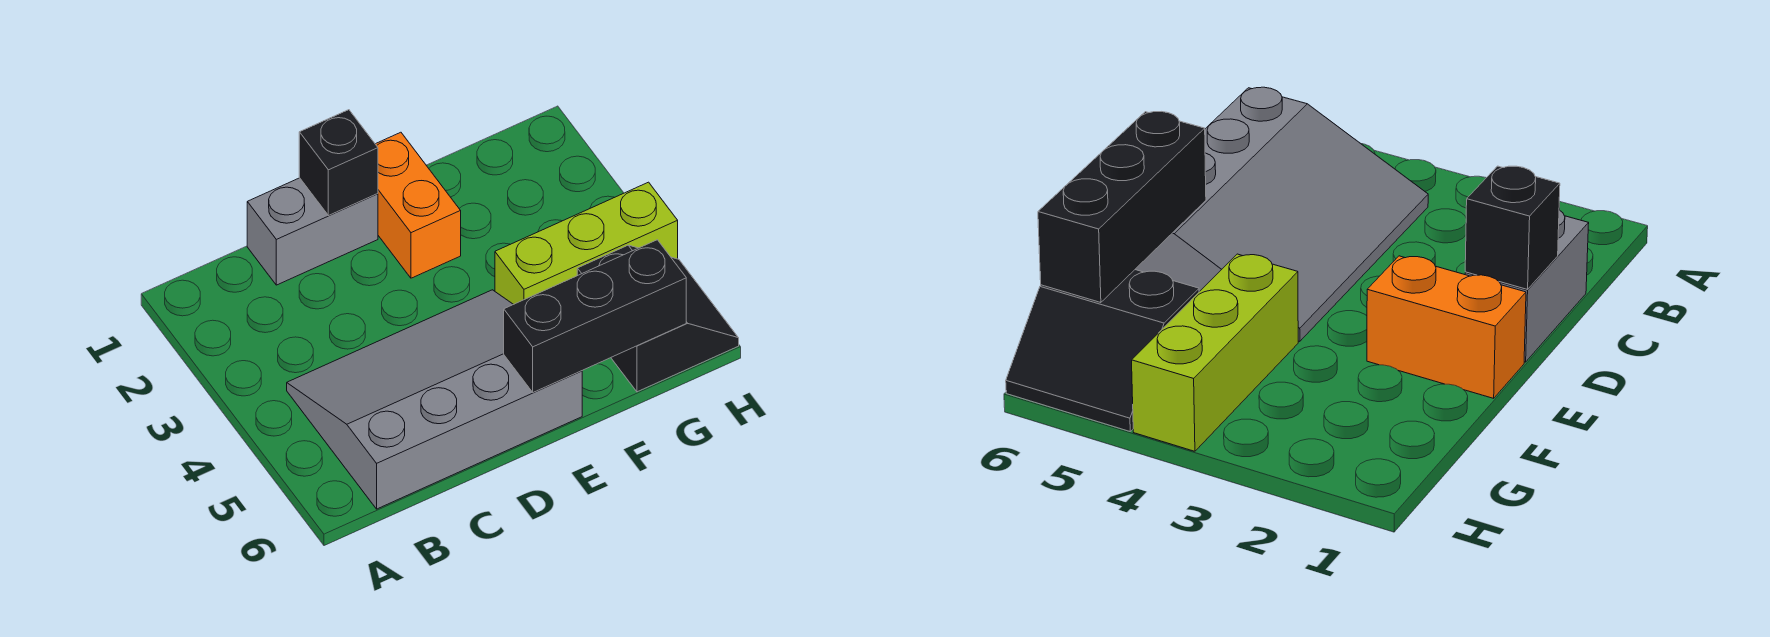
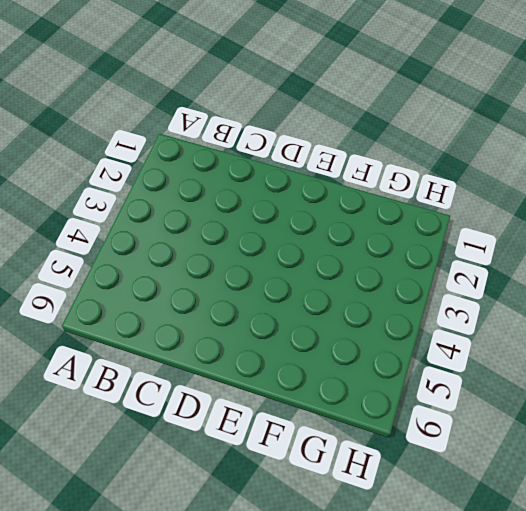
none -> grey slope B4:E6 level 1 top 6
none -> grey brick C1:D1 level 1

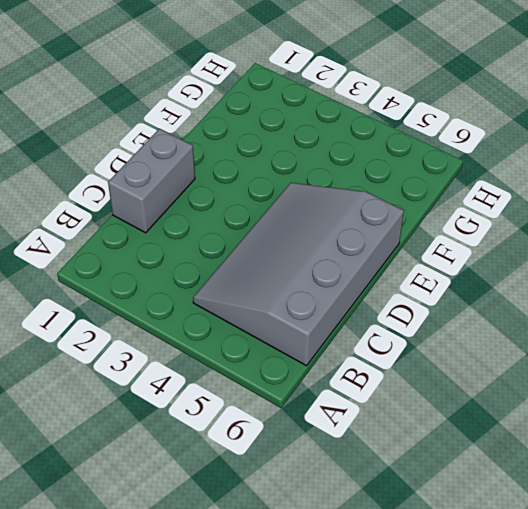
none -> orange brick E1:E2 level 1
none -> lime brick F4:H4 level 1

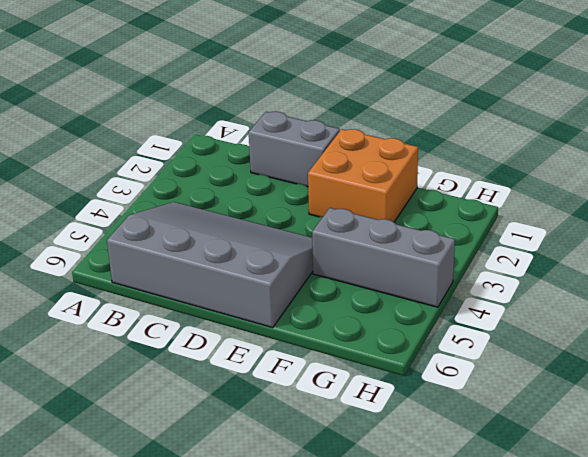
orange brick E1:F2 level 1 -> orange brick E1:E2 level 1
grey brick F4:H4 level 1 -> lime brick F4:H4 level 1
none -> black slope G5:H6 level 1 top G
none -> black brick D1 level 2

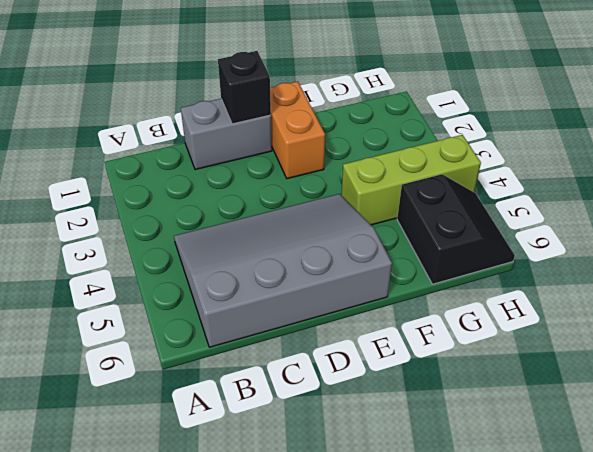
none -> black brick E6:G6 level 2

